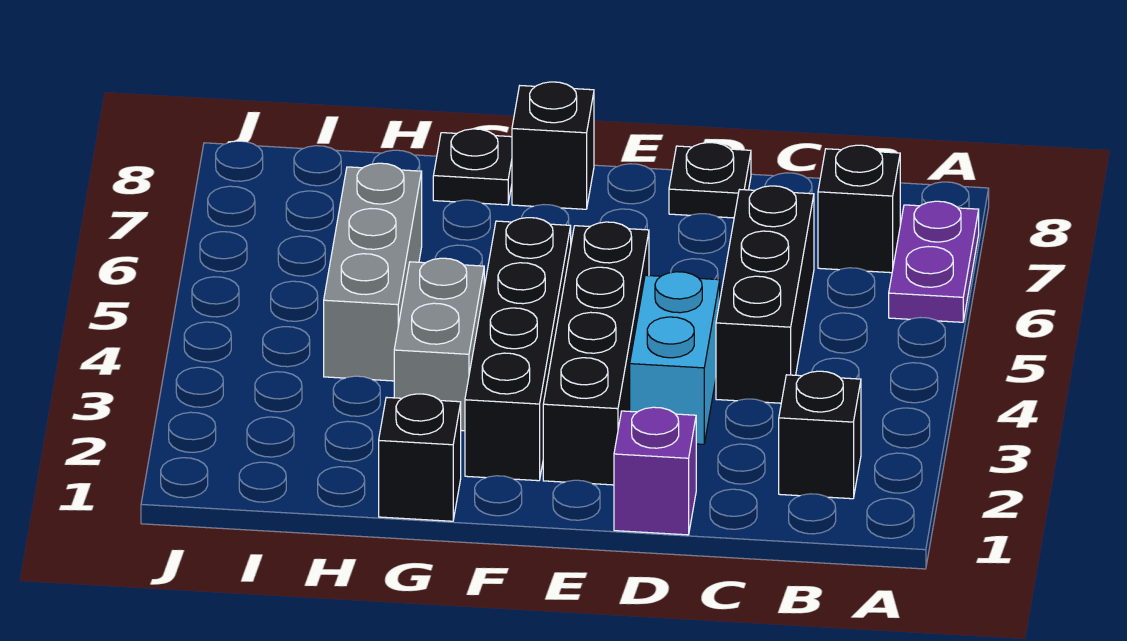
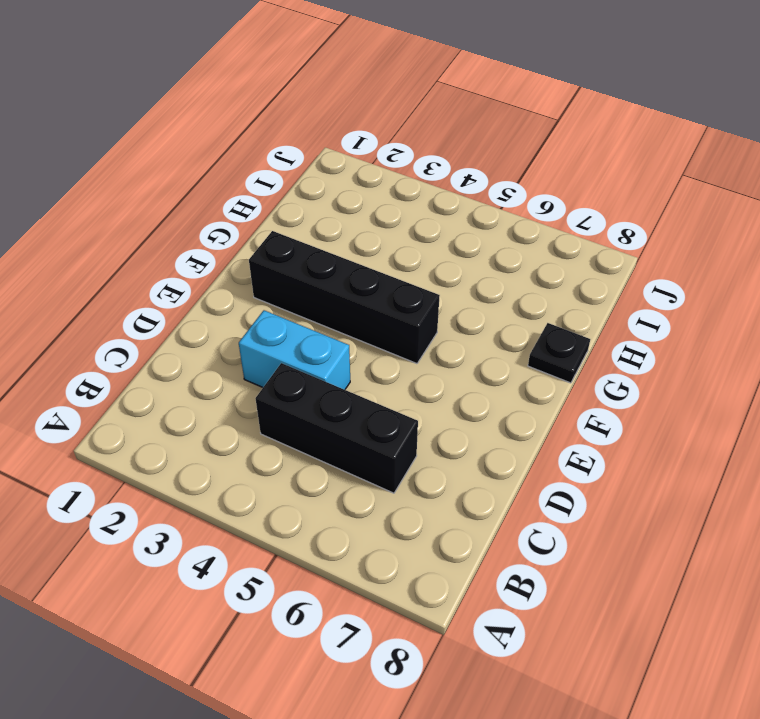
none -> purple plate A6:A7 level 1
none -> black brick B2 level 1
none -> black brick B7 level 1

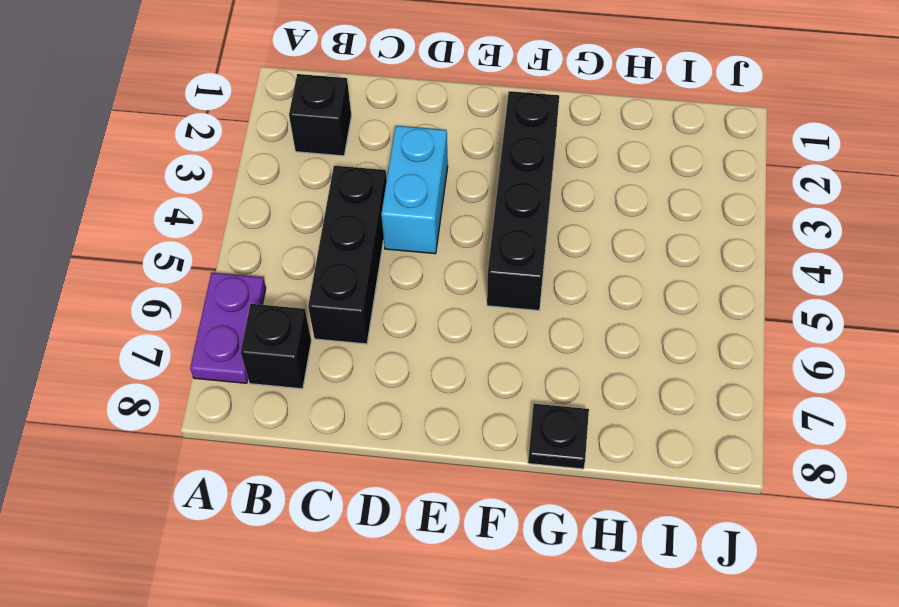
none -> purple brick D1 level 1
none -> black plate D8 level 1
none -> black brick E2:E5 level 1

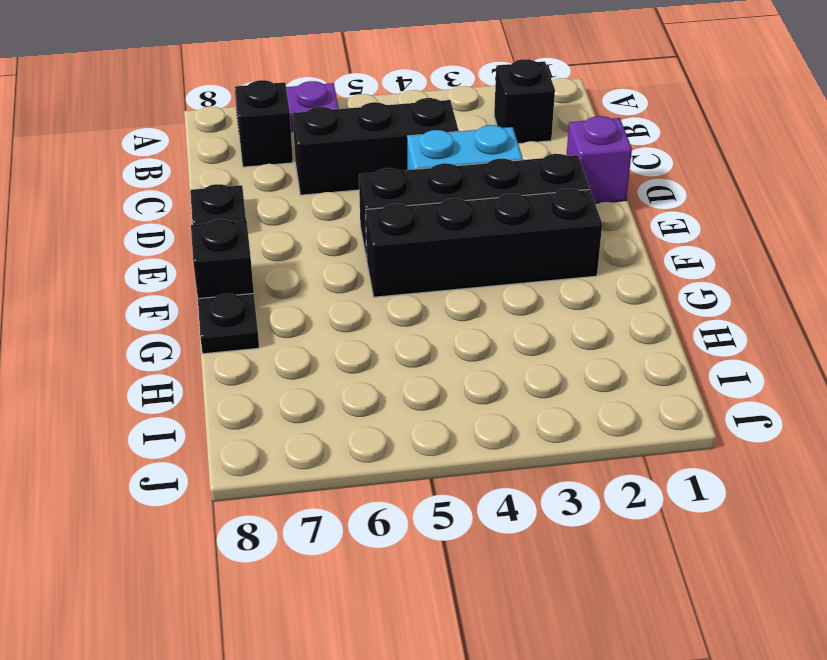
none -> black brick G1 level 1
none -> grey brick G3:G4 level 1
none -> grey brick H4:H6 level 1

